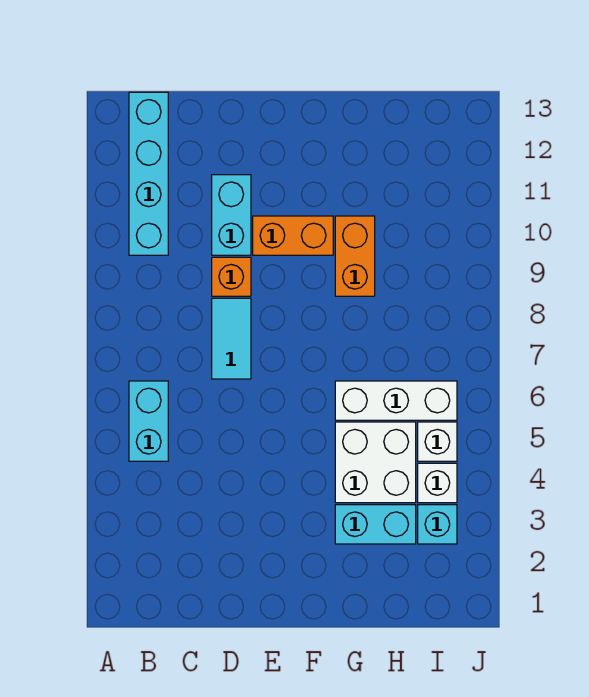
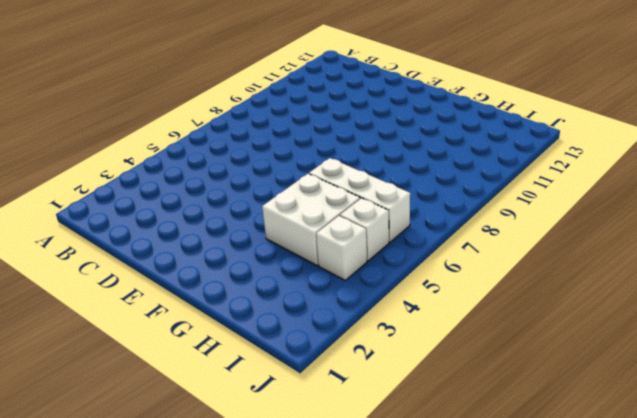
none -> cyan brick B5:B6 level 1
none -> cyan brick B10:B13 level 1
none -> cyan tile D7:D8 level 1

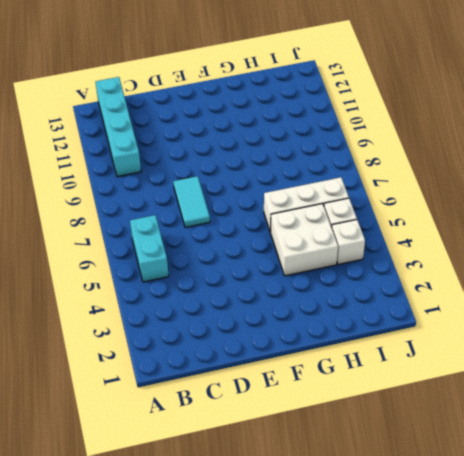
none -> orange brick D9 level 1
none -> cyan brick D10:D11 level 1
none -> orange brick E10:F10 level 1

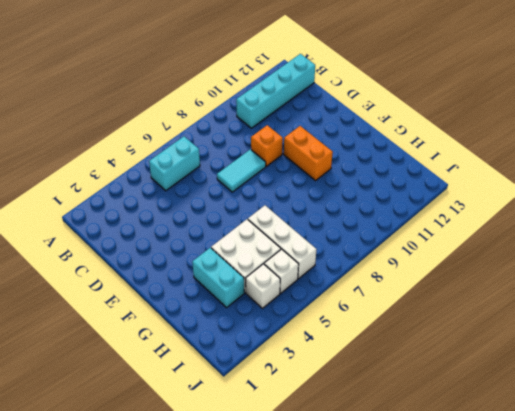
none -> cyan brick D10:D11 level 1
none -> orange brick G9:G10 level 1
none -> cyan brick I3 level 1

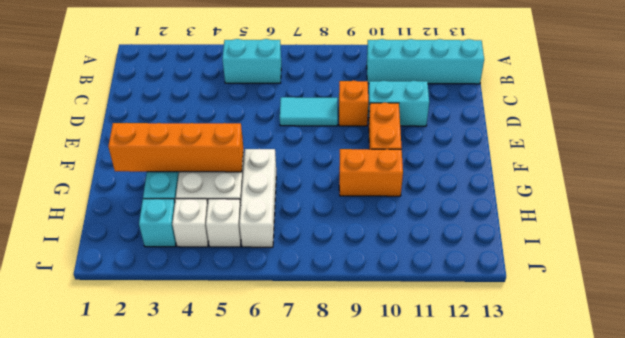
orange brick G2:G5 level 2 -> none

